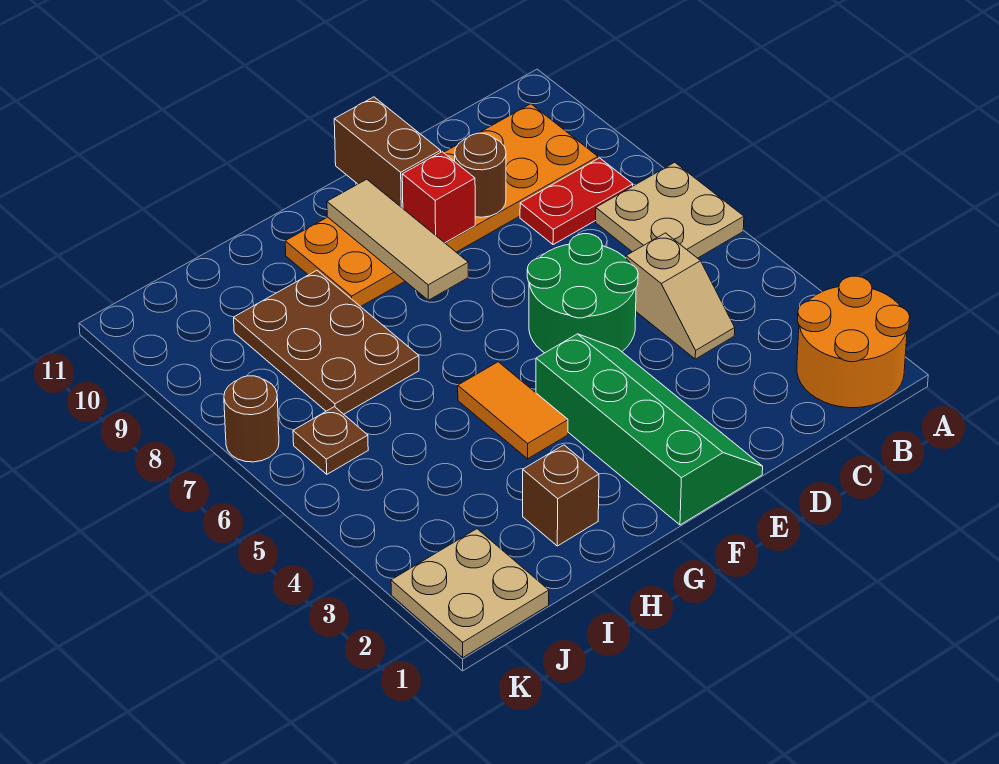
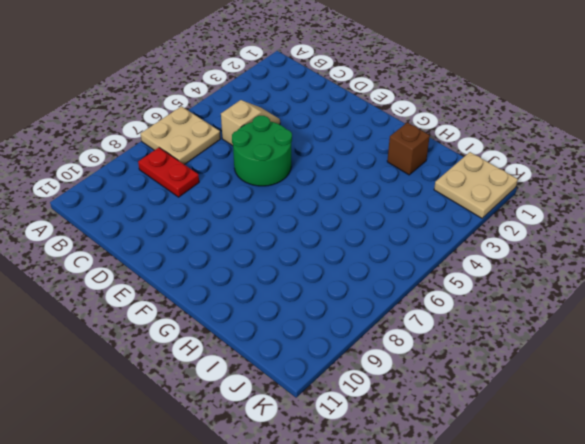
none -> orange round brick A1:B2 level 1
none -> orange plate B9:G10 level 1
none -> green slope E1:F4 level 1 top F

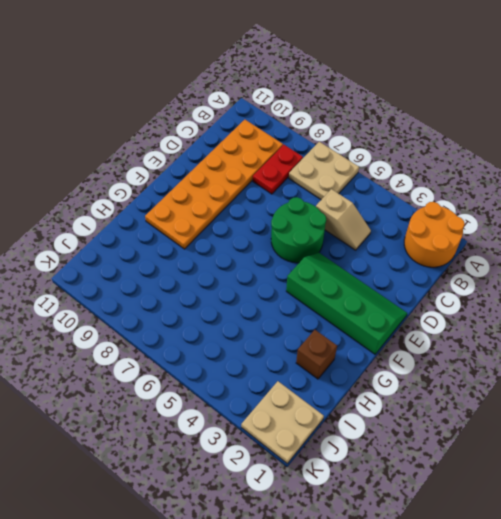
none -> orange tile G4:G5 level 1
none -> brown plate H7:I9 level 1
none -> brown plate J6 level 1

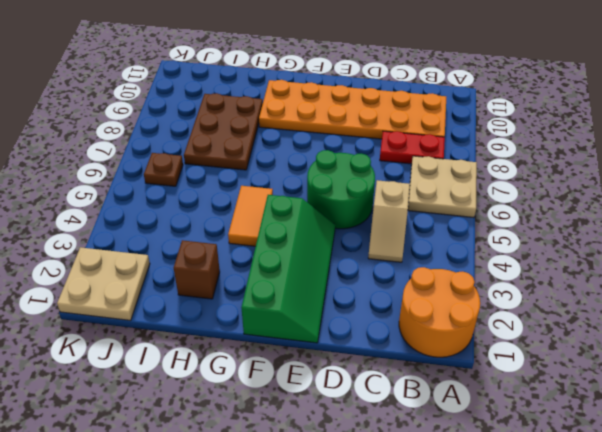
none -> brown round brick K7 level 1
none -> brown round brick D9 level 2
none -> red brick E9 level 2

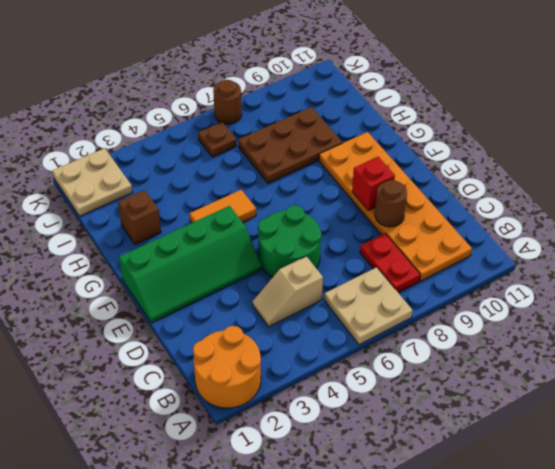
none -> brown brick E10:E11 level 2
none -> tan tile F8:F10 level 2

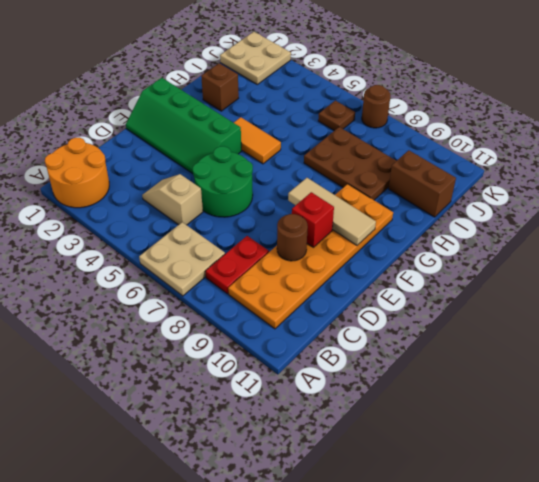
brown brick I10:I11 level 1 -> brown brick E10:E11 level 2

